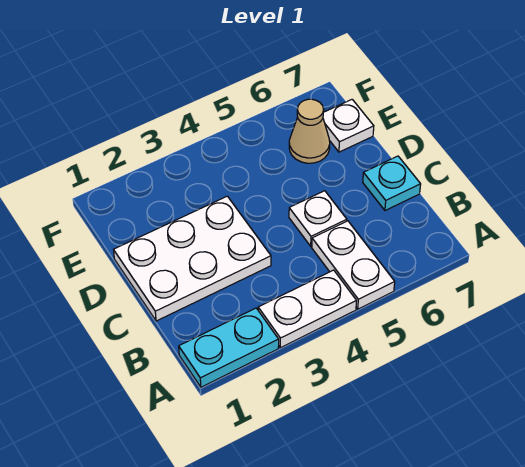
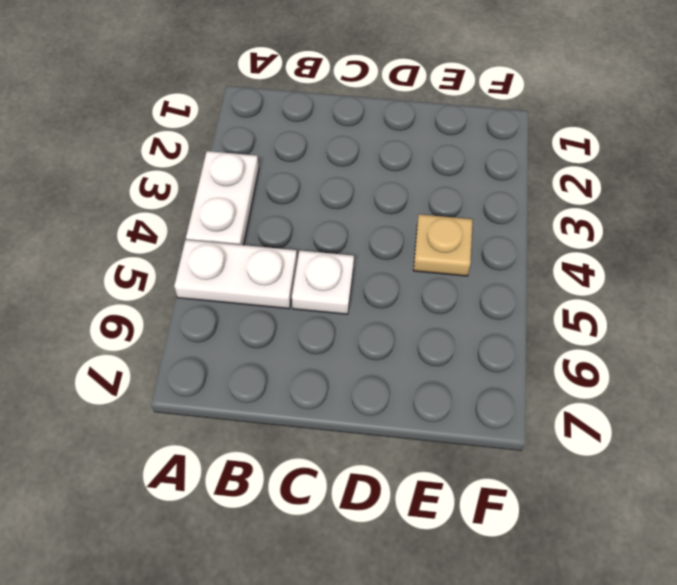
tan plate E4 level 1 -> none
none -> cyan plate A1:A2 level 1
none -> white plate C1:D3 level 1

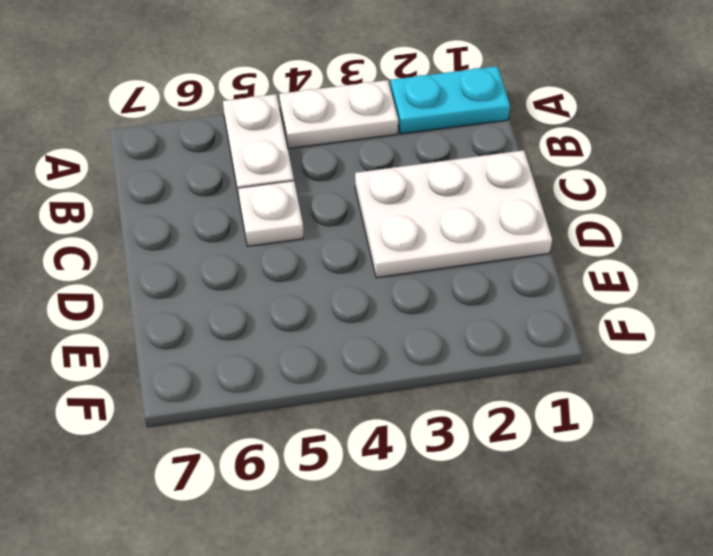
none -> cyan plate C7 level 1
none -> tan cone E6 level 1

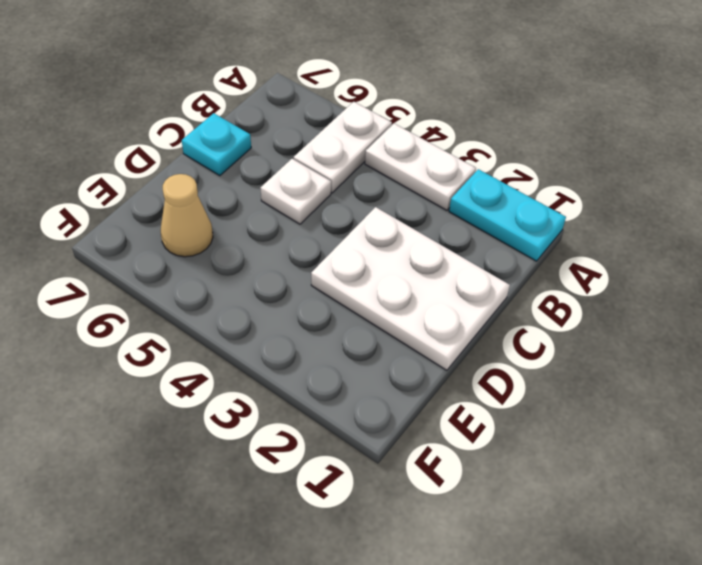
none -> white plate E7 level 1

